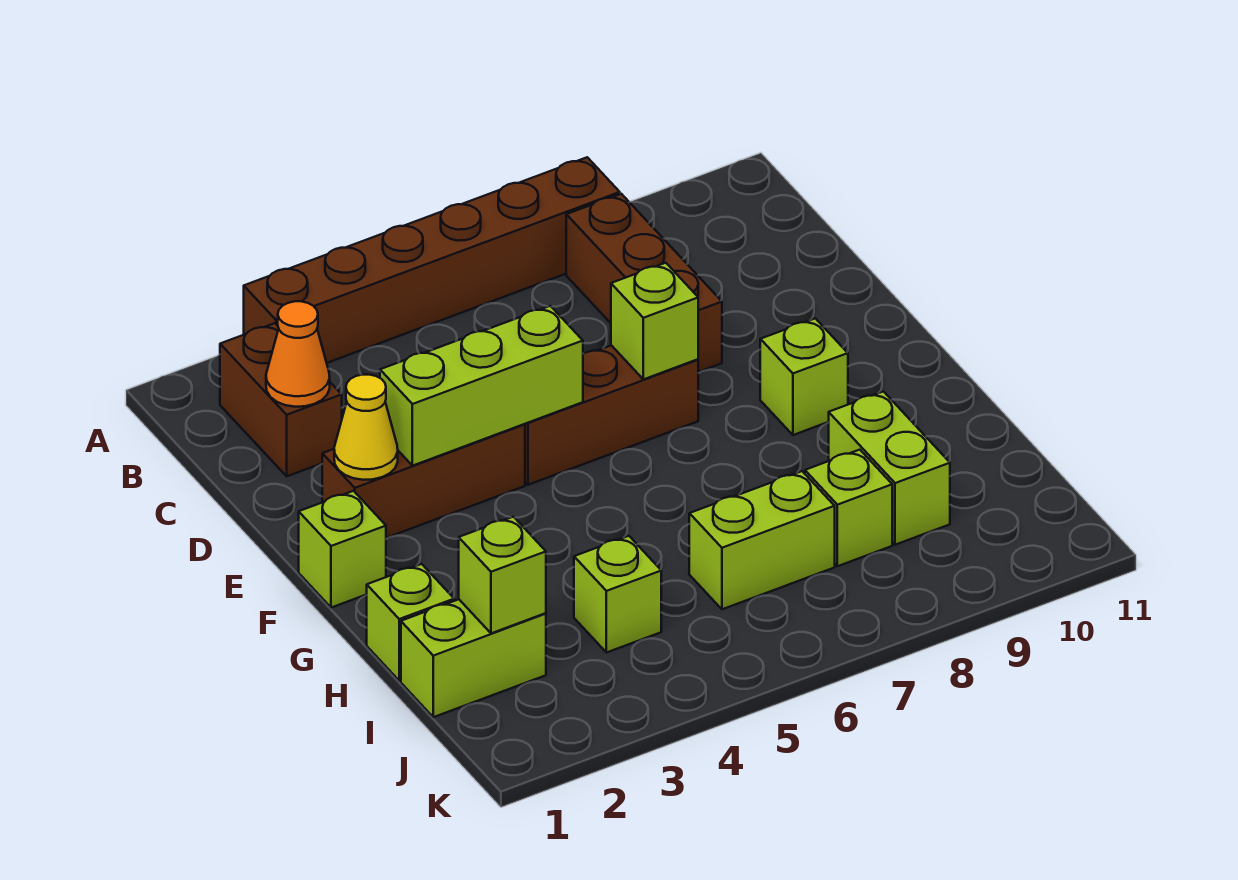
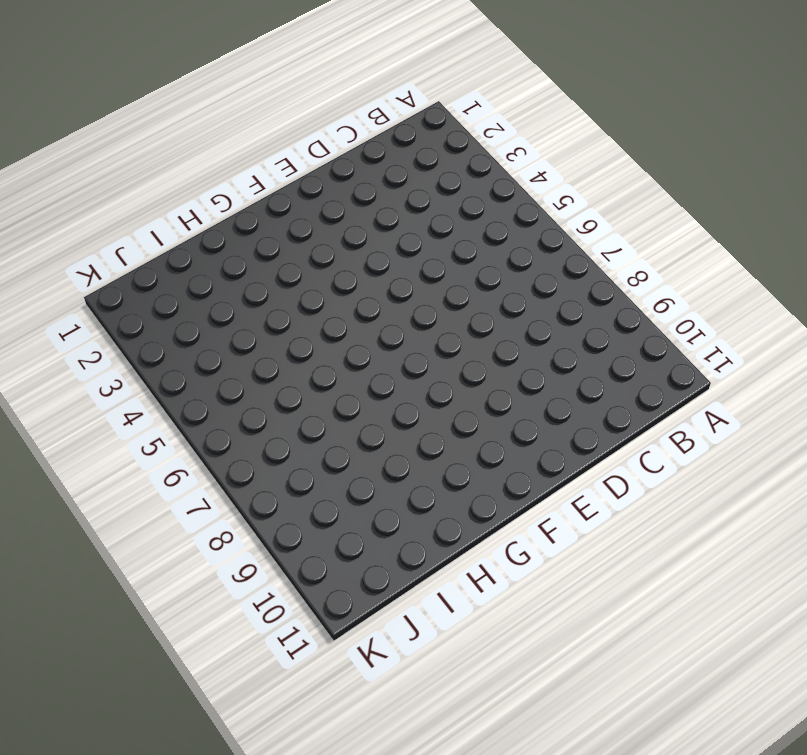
none -> brown brick A3:A8 level 1
none -> brown brick B2:C2 level 1
none -> brown brick B8:D8 level 1

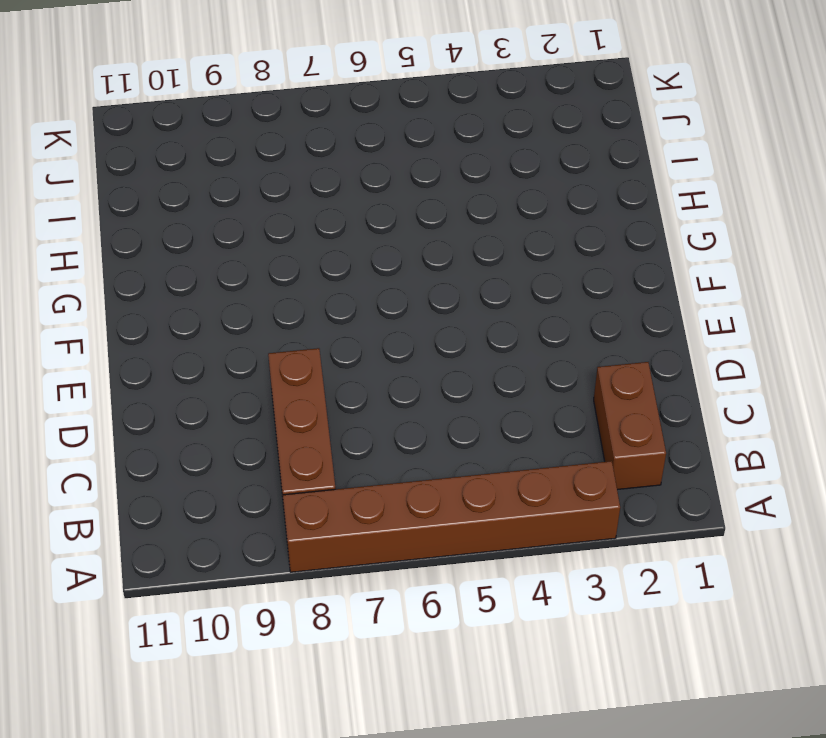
none -> brown brick E2:E4 level 1
none -> brown brick E5:E7 level 1
none -> lime brick F1 level 1

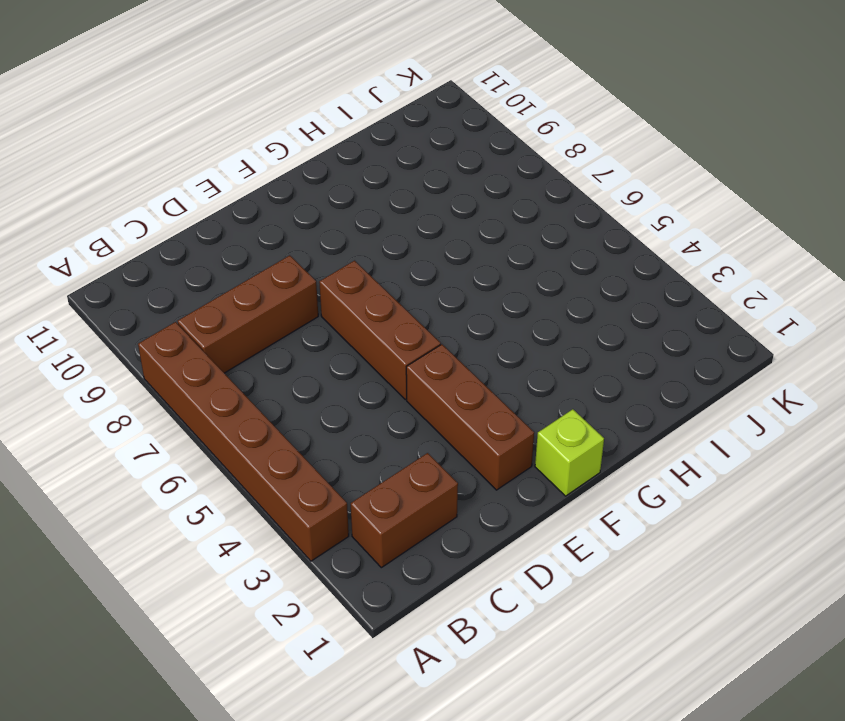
none -> lime brick F9 level 1
none -> lime brick H1 level 1
none -> lime brick H9:I9 level 1

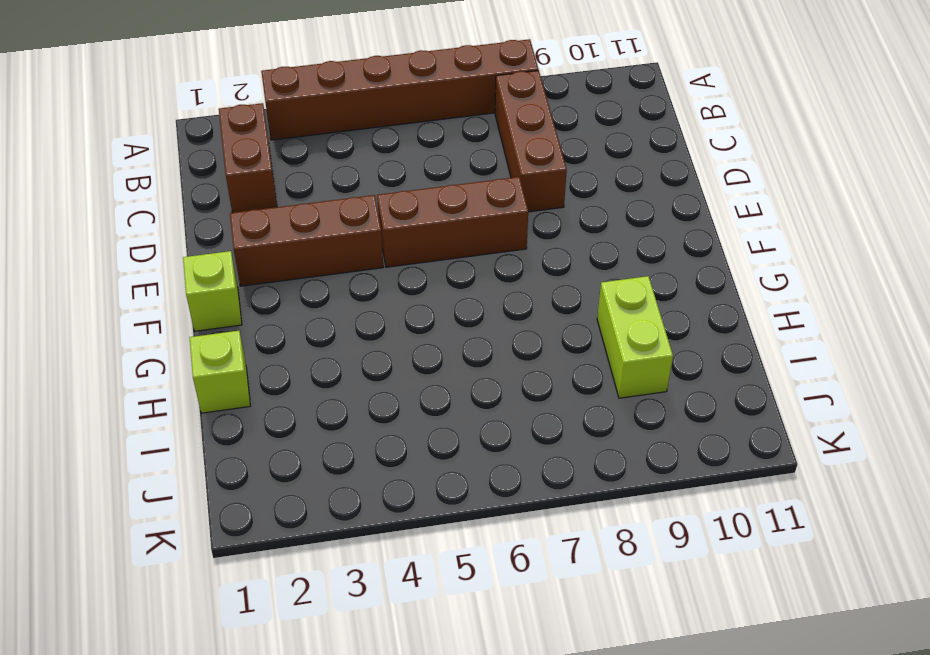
none -> lime brick F9 level 1
none -> lime brick I1:I2 level 1
none -> lime brick I4 level 1

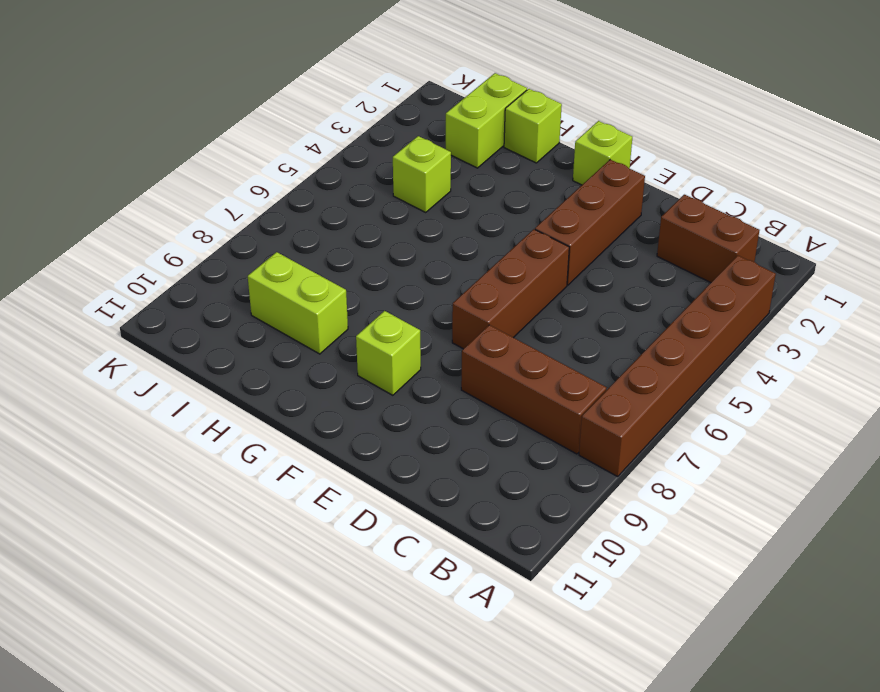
none -> lime brick I6:I7 level 1
none -> lime brick I8 level 1
none -> orange cone C2 level 2

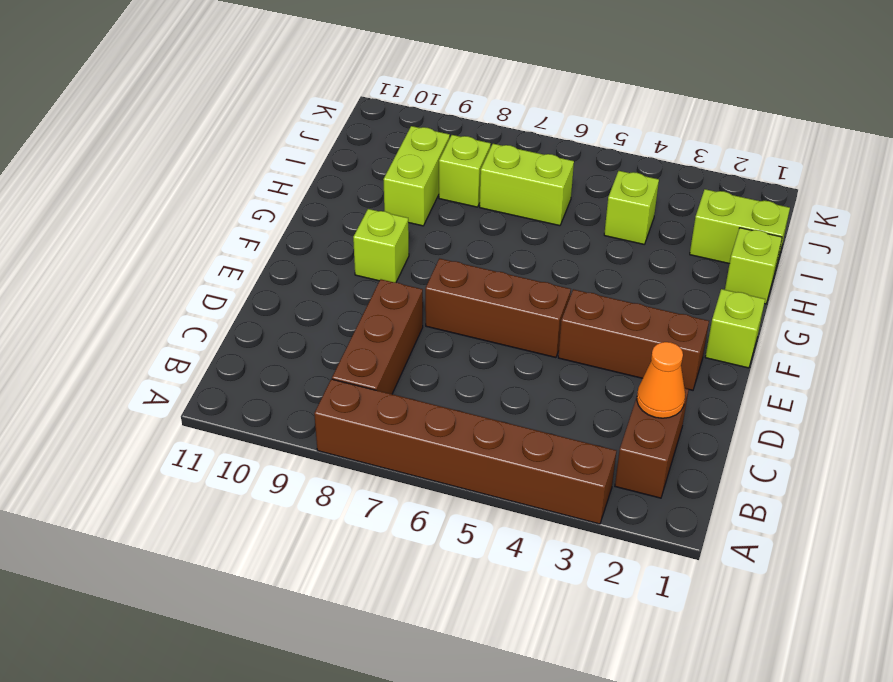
none -> yellow cone E2 level 2
none -> lime brick E3:E5 level 2
none -> lime brick E7 level 2

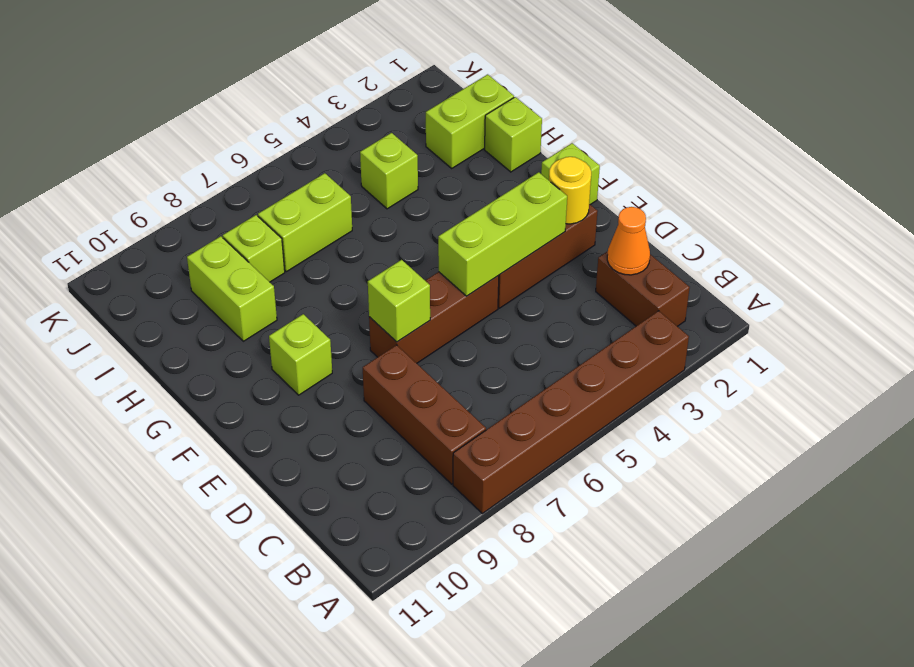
yellow round brick E2 level 2 -> yellow cone E2 level 2
none -> lime brick I2 level 2

